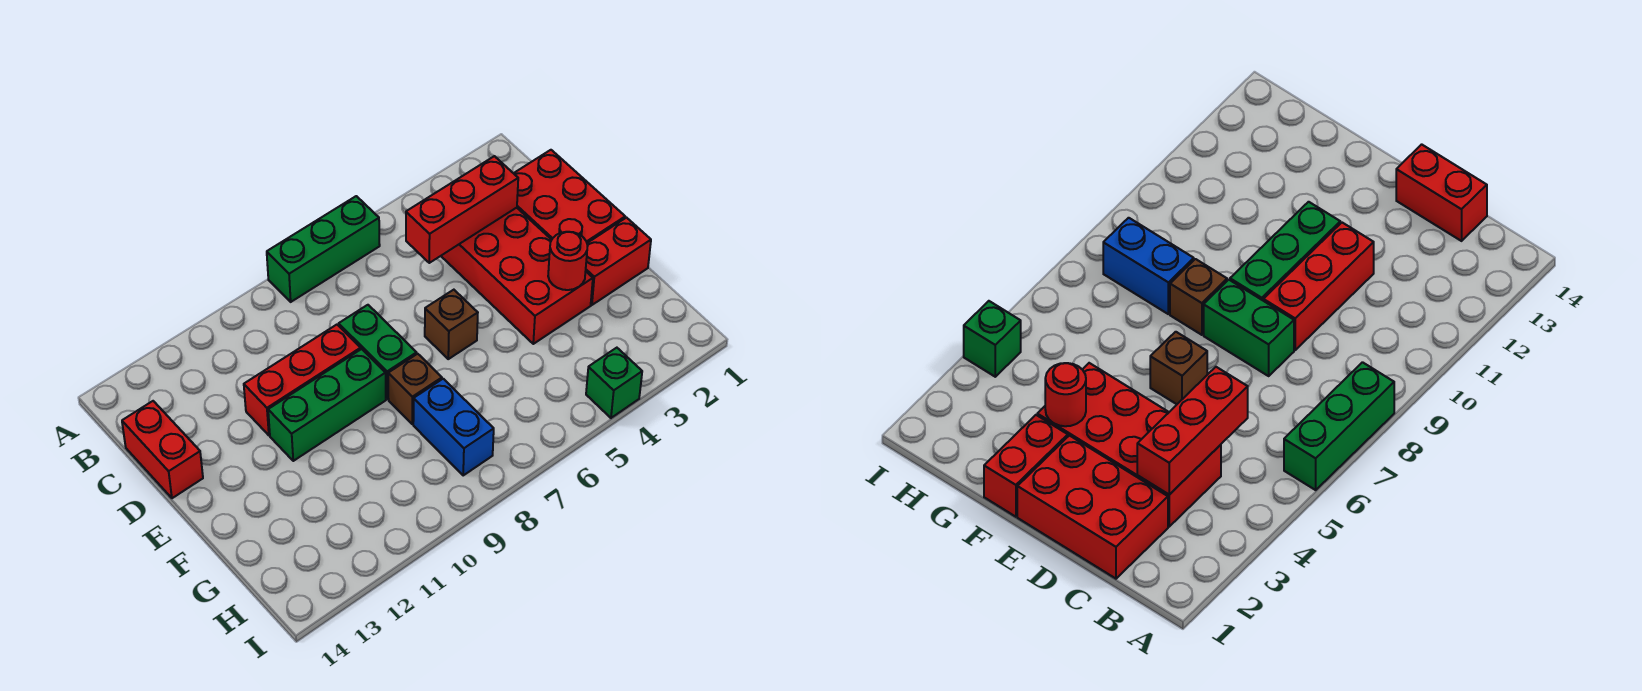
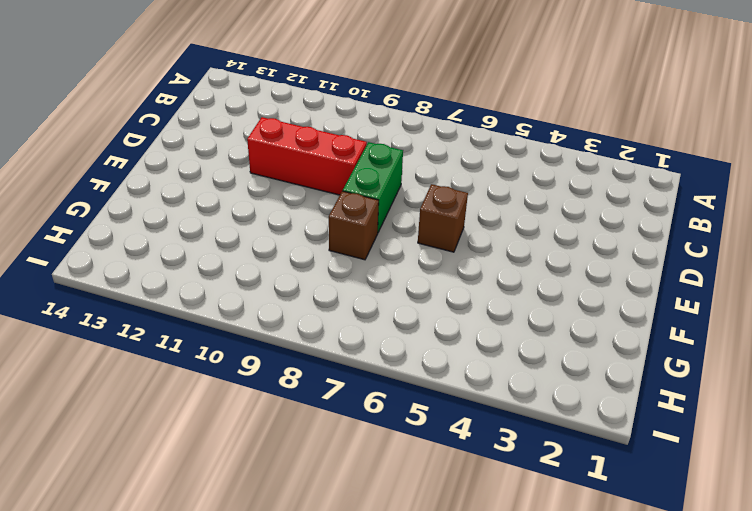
none -> green brick A6:A8 level 1
none -> red brick C1:E2 level 1
none -> red brick C3:F4 level 1

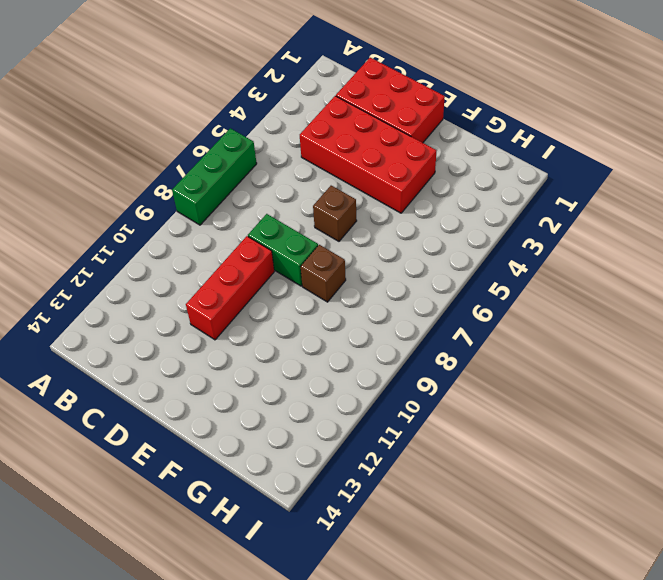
none -> red brick C14:D14 level 1
none -> green brick E9:E11 level 1
none -> red brick F1:F2 level 1

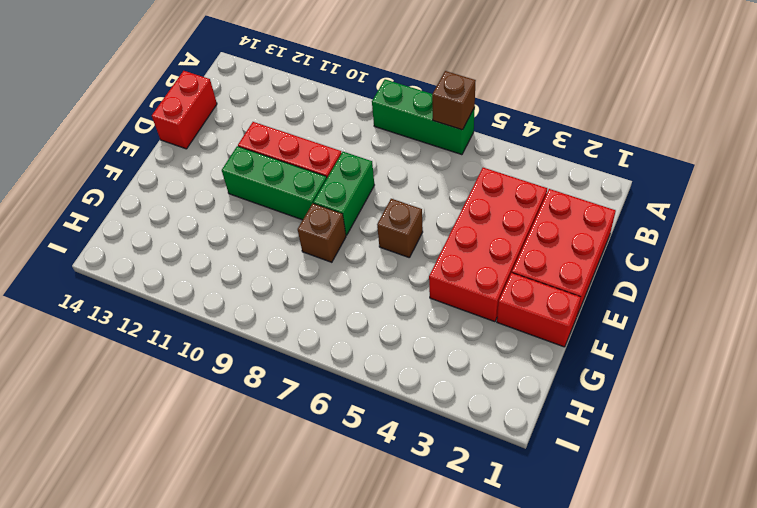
brown brick A6 level 2 -> none
none -> blue brick G8:H8 level 1
none -> green brick I4 level 1
none -> red brick C3:C5 level 2

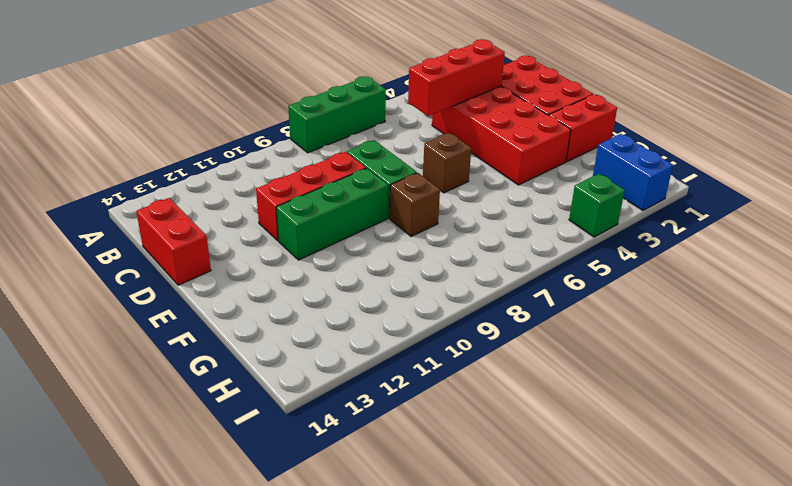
blue brick H2:I2 level 1 -> blue brick G8:H8 level 1
none -> red round brick F3 level 2

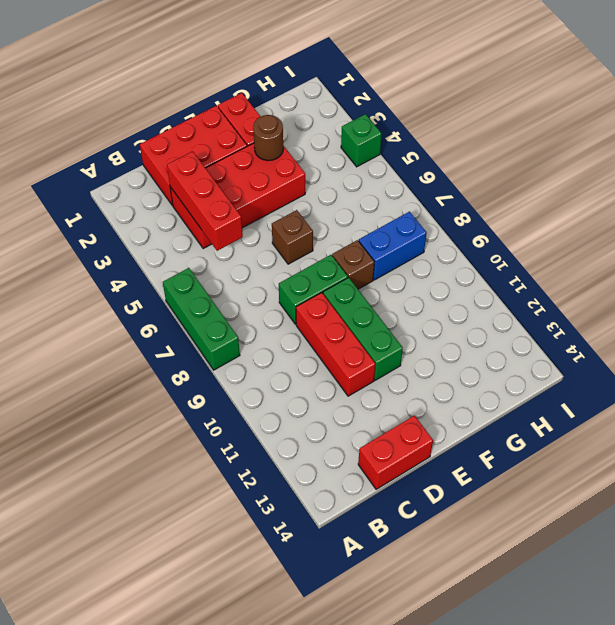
brown round brick F3 level 2 -> red round brick F3 level 2

